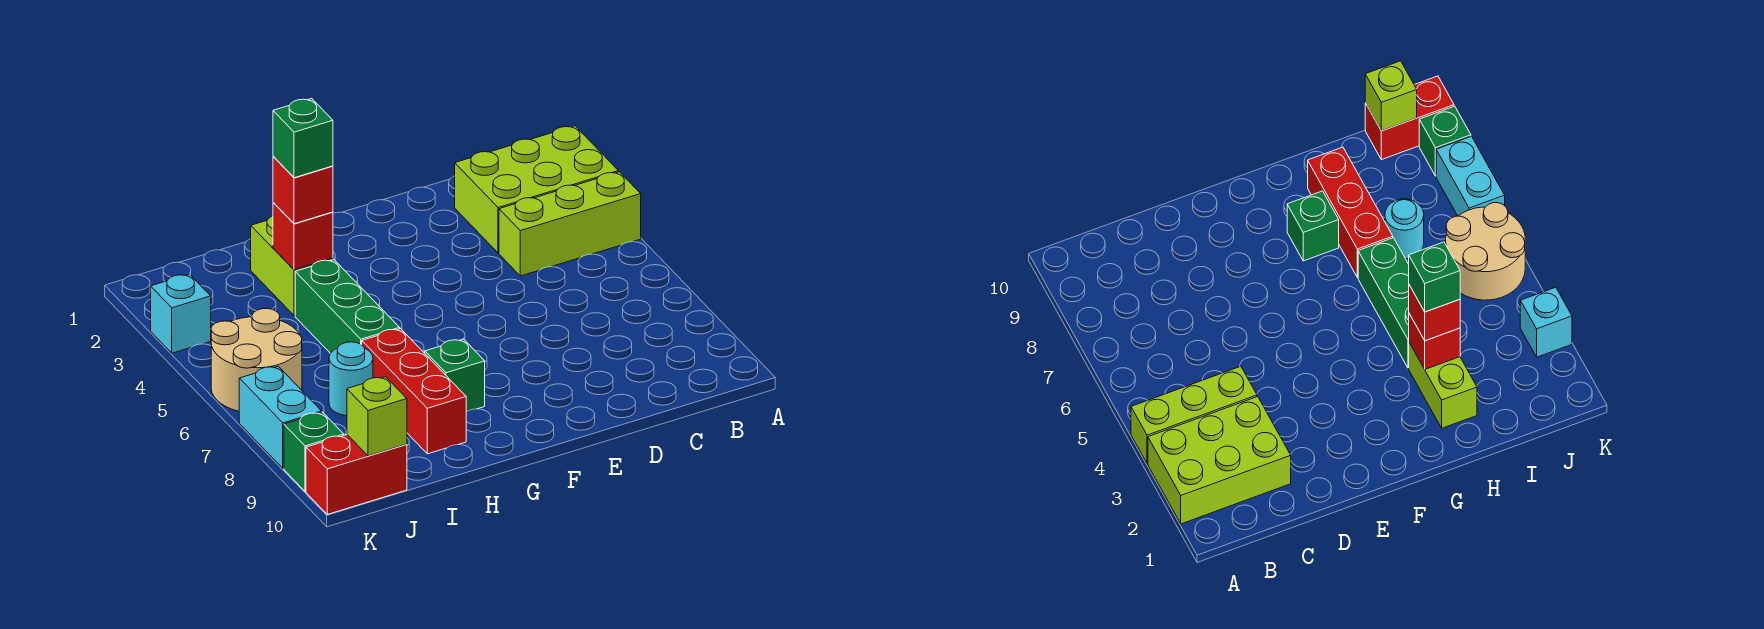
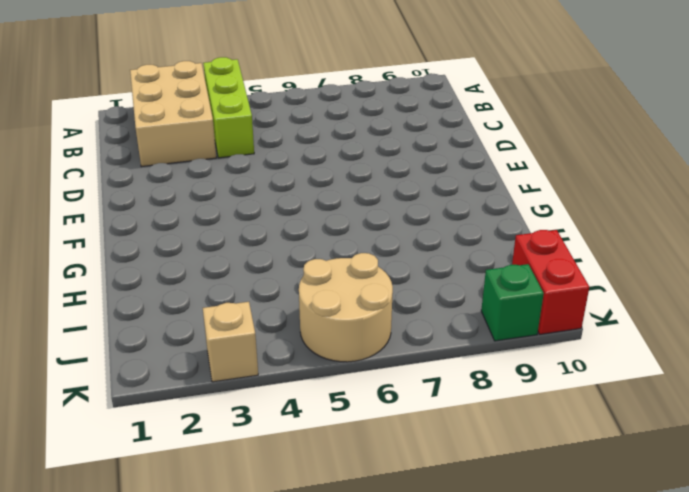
tan brick A2:C3 level 1 -> lime brick A2:C3 level 1
tan brick K3 level 1 -> cyan brick K3 level 1
none -> green brick G8 level 1
none -> lime brick H2:H3 level 1
none -> green brick H4:H6 level 1

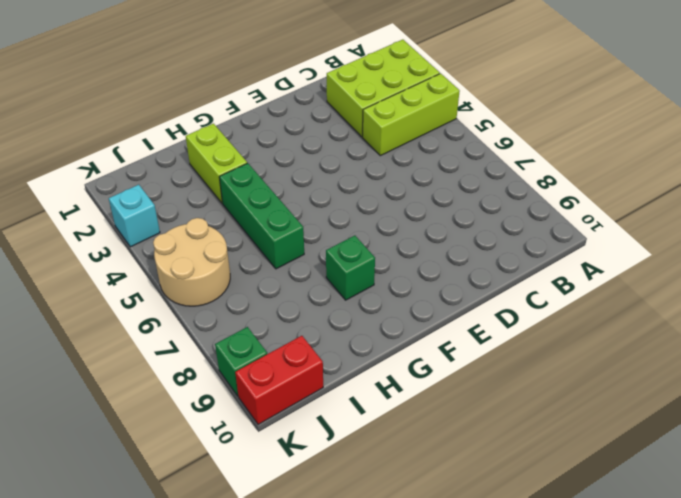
none -> red brick H7:H9 level 1
none -> cyan round brick I7 level 1
none -> cyan brick K7:K8 level 1

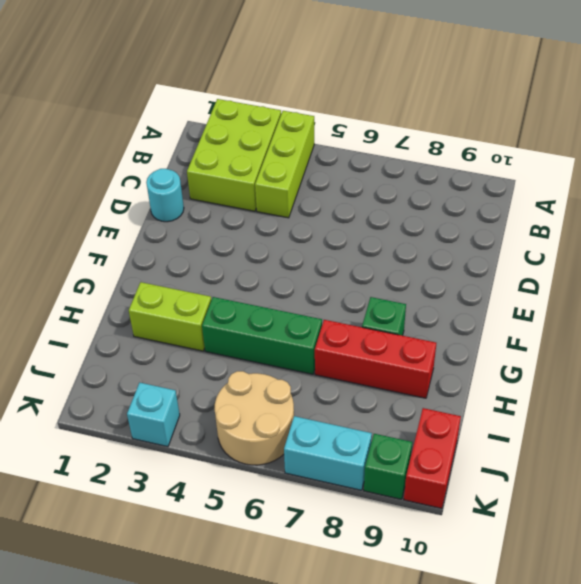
cyan round brick D1 level 1 -> cyan round brick I7 level 1
none -> red brick H3 level 2
none -> lime brick J10 level 2
none -> red brick H3 level 3

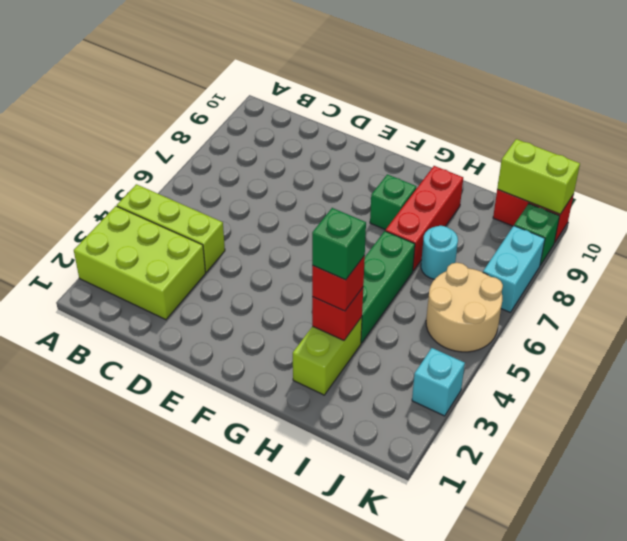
lime brick J10:K10 level 2 -> lime brick J10 level 2

